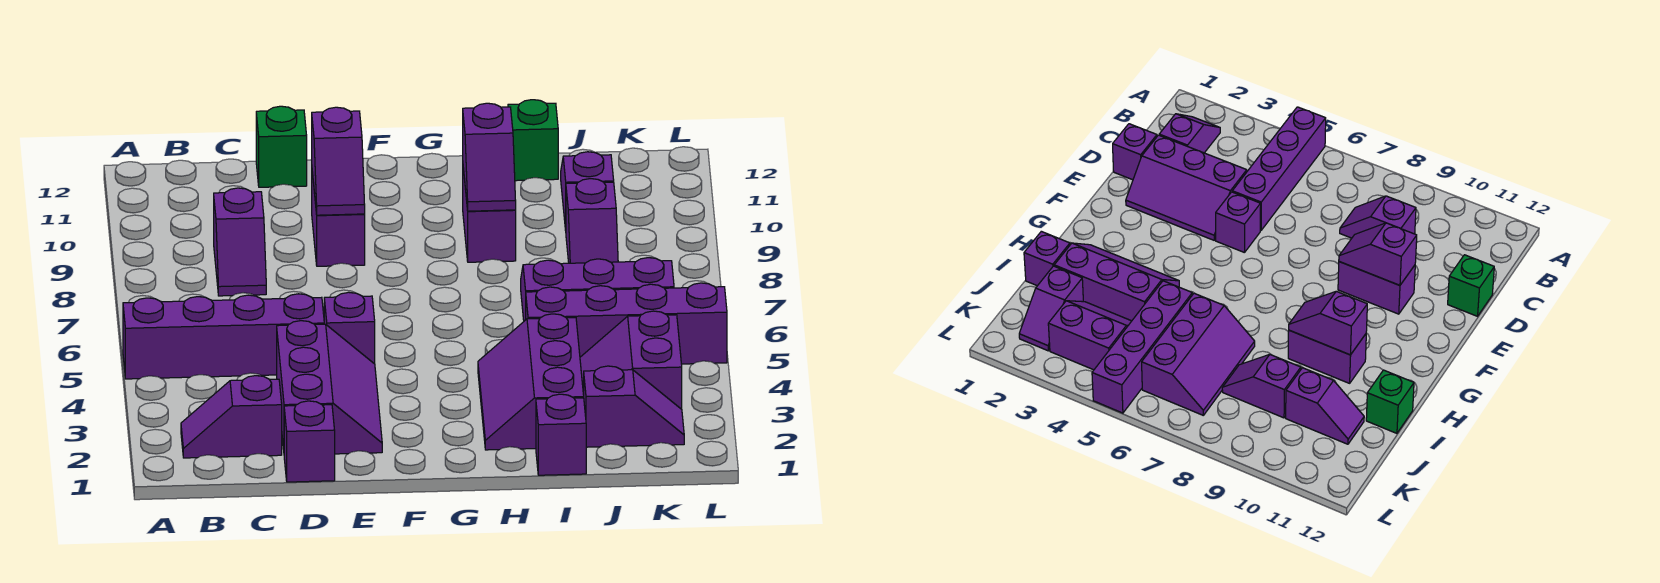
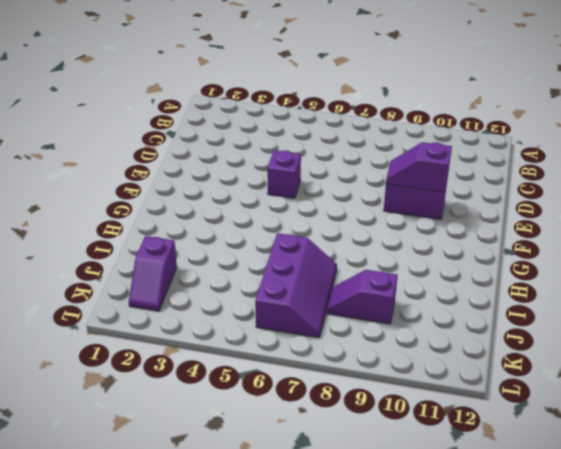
none -> purple brick A5:D5 level 1
none -> purple slope B2:C2 level 1 top C
none -> purple slope C8:C9 level 1 top 9

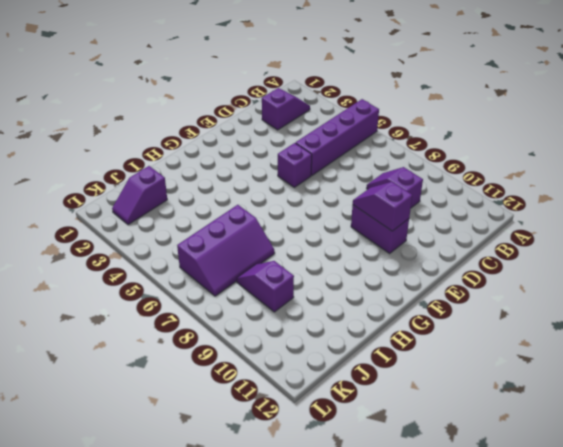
none -> purple brick D1 level 1
none -> purple slope D2:E4 level 1 top D
none -> green brick D12 level 1

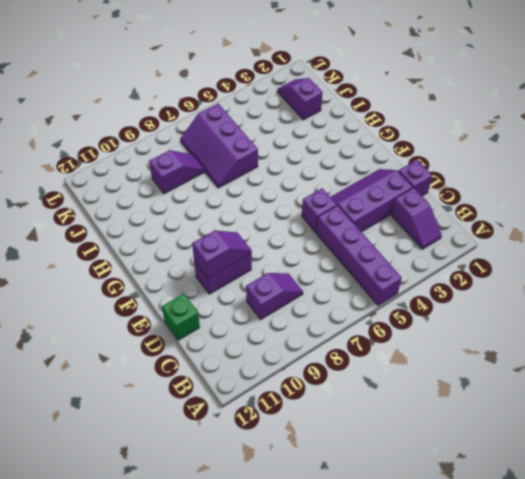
none -> purple slope H2:I4 level 1 top I
none -> purple brick H9:H10 level 1
none -> purple brick I1 level 1

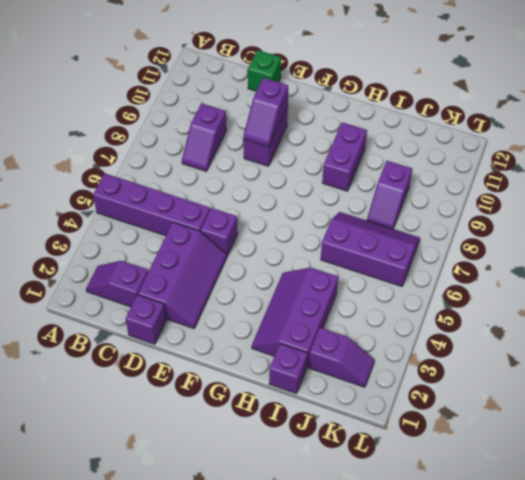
none -> purple brick I5:L5 level 1
none -> green brick I12 level 1
none -> purple slope J3:K4 level 1 top K

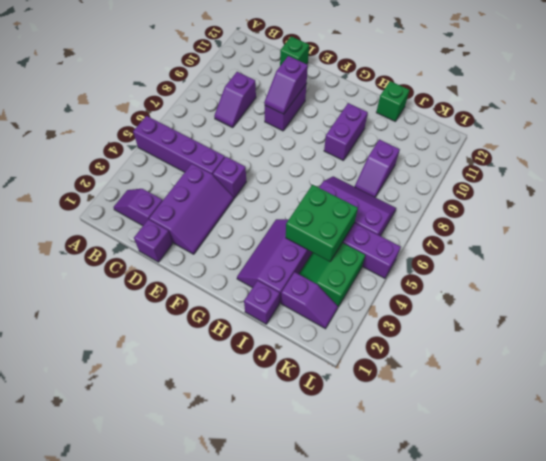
green brick I4:J5 level 2 -> none
green slope J3:K4 level 1 top K -> purple slope J3:K4 level 1 top K
none -> purple slope J10:J11 level 1 top 10
none -> purple slope H9:H10 level 2 top 10

